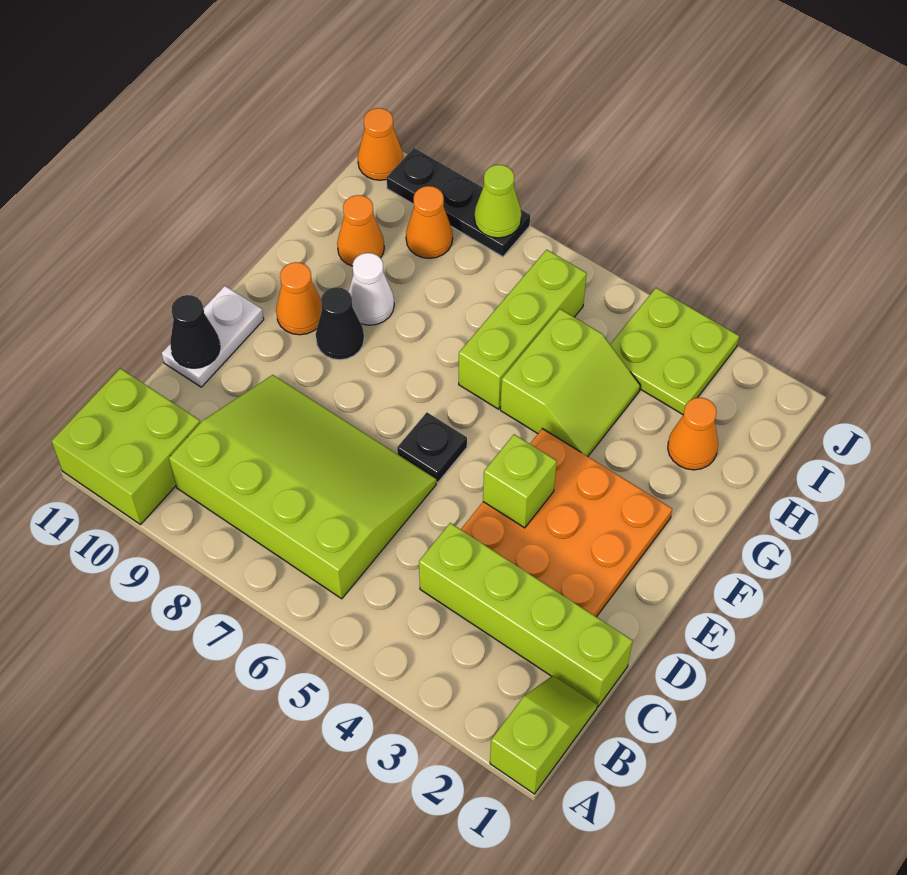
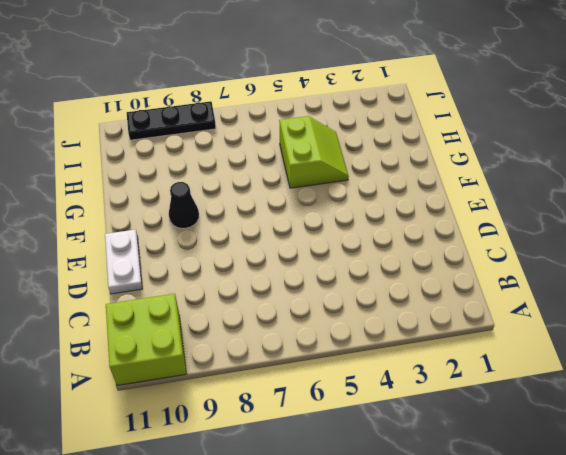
none -> lime slope A1:B1 level 1 top A
none -> lime slope B6:D9 level 1 top B
none -> lime brick C1:C4 level 1

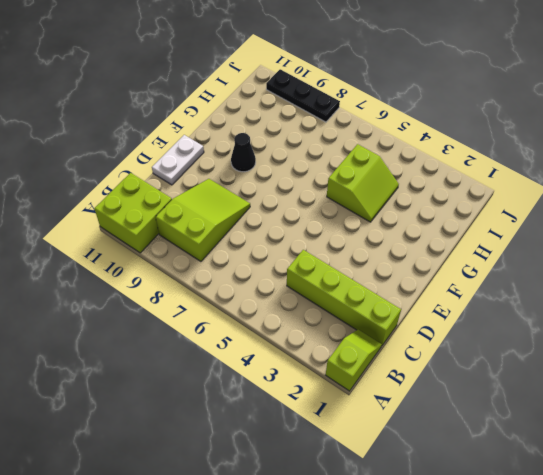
lime slope B8:D9 level 1 top B -> lime slope B6:D9 level 1 top B
none -> orange plate D2:F4 level 1
none -> black plate E6 level 1
none -> orange cone F10 level 1

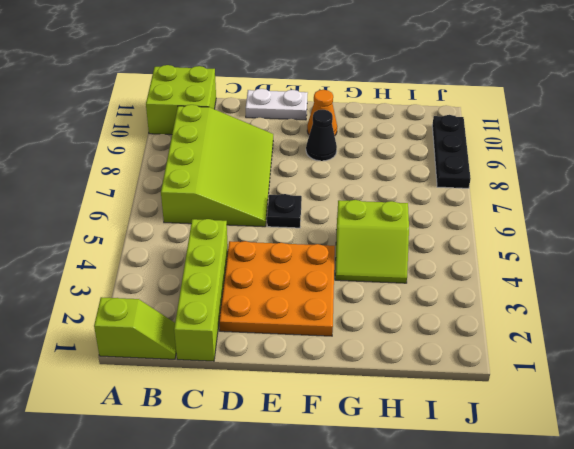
none -> lime brick G6:I6 level 1
none -> white cone G9 level 1
none -> orange cone H2 level 1

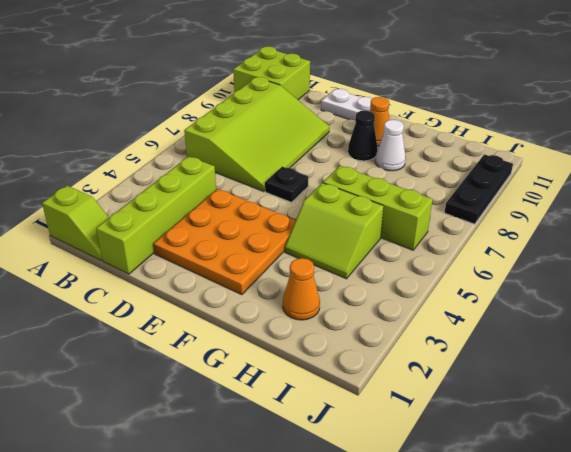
none -> orange cone H10 level 1
none -> lime plate I3:J4 level 1
none -> orange cone I9 level 1

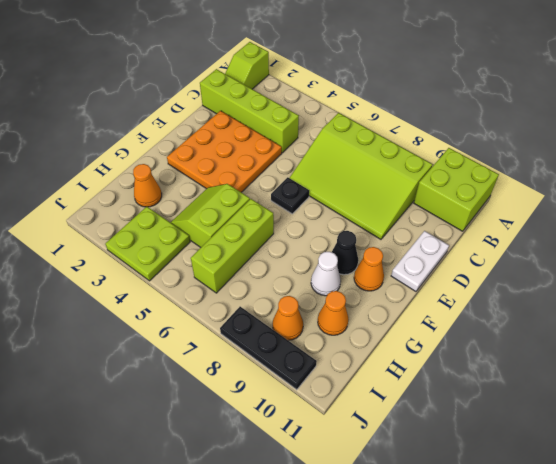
none -> orange cone J11 level 1
none -> black cone D11 level 2
none -> lime brick E4 level 2

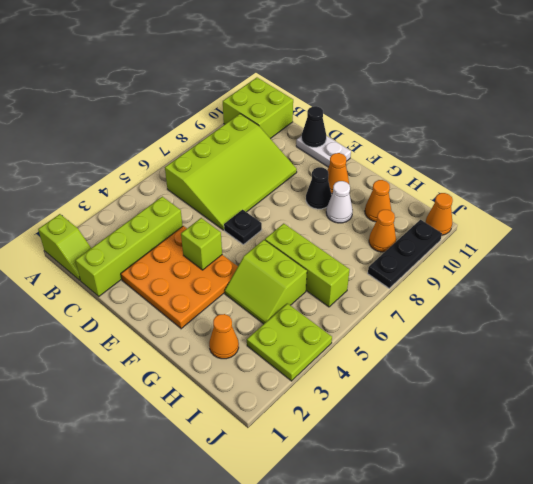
none -> lime cone J8 level 2

